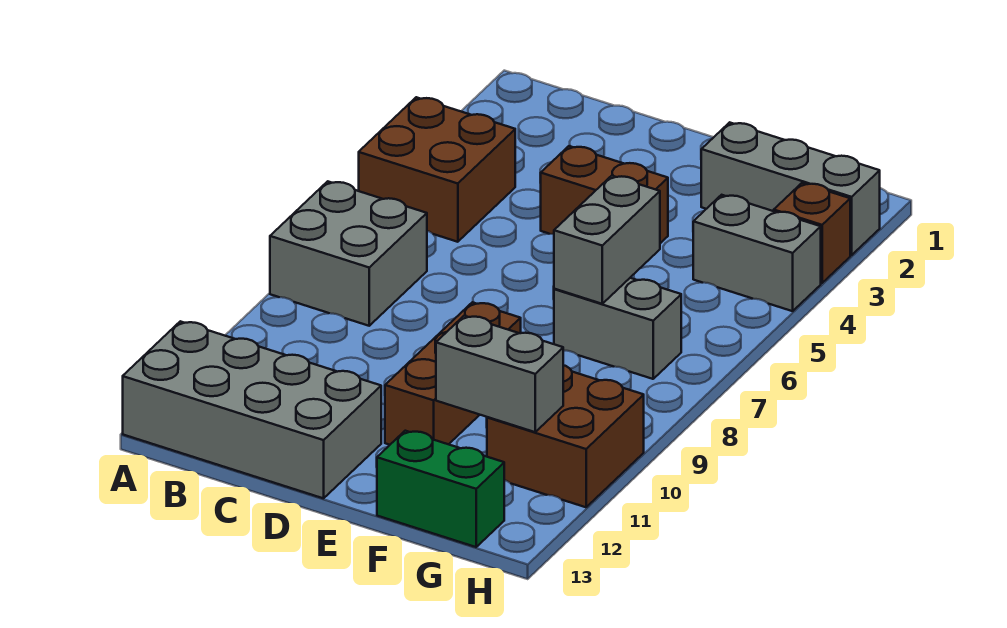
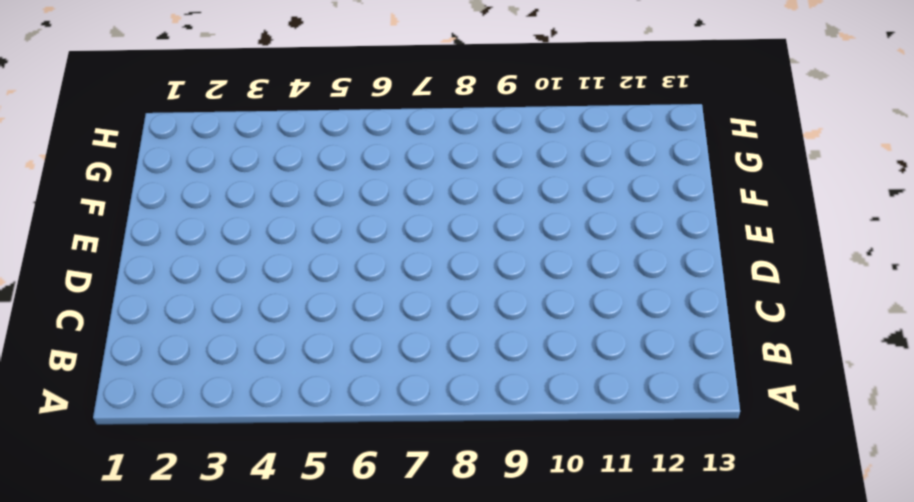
none -> brown brick A4:B5 level 1
none -> grey brick A7:B8 level 1
none -> grey brick A12:D13 level 1

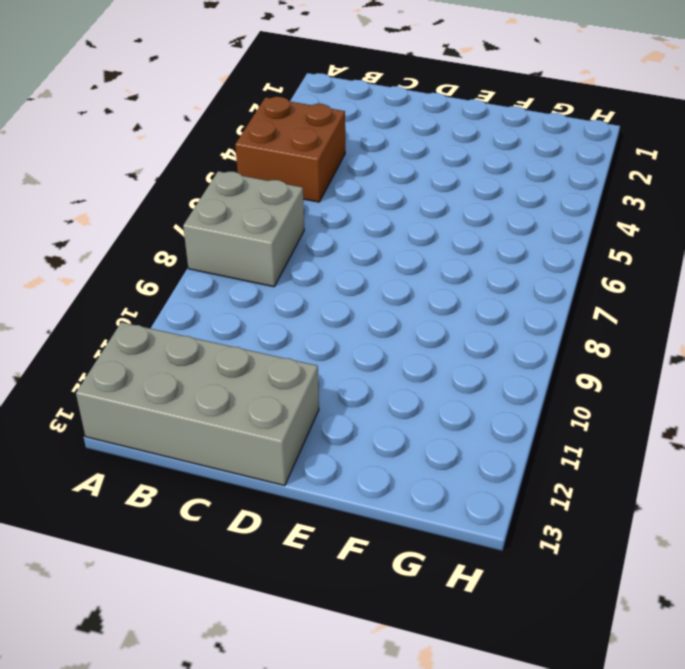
none -> brown brick D4:E4 level 1
none -> brown brick E9:E11 level 1
none -> grey brick F2:H2 level 1

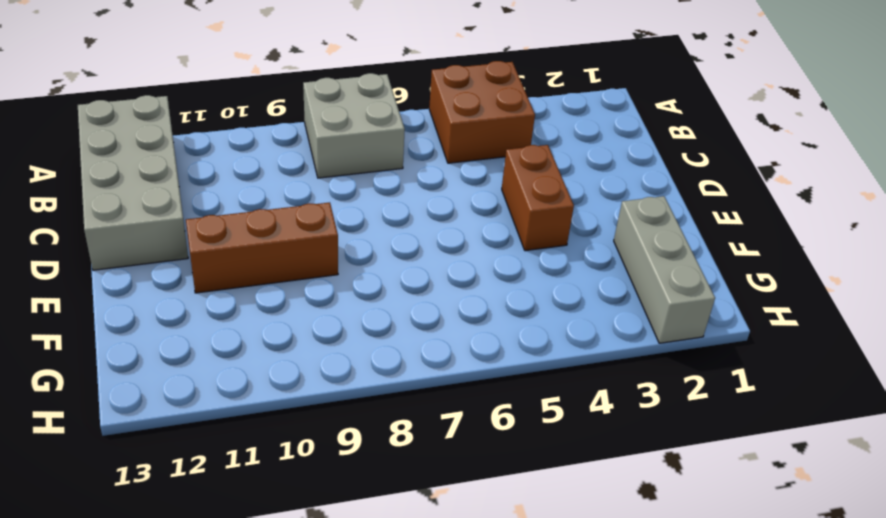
none -> grey brick F7:G7 level 1
none -> green brick F13:G13 level 1
none -> grey brick G4:H4 level 1

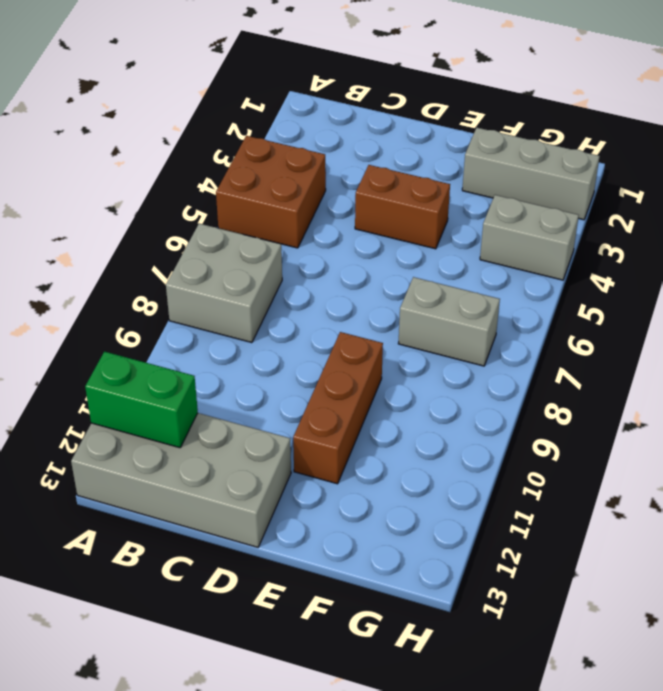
green brick A12:B12 level 2 -> green brick F13:G13 level 1
none -> brown brick G10:H11 level 1
none -> brown brick H3 level 1
none -> grey brick F6:F7 level 2

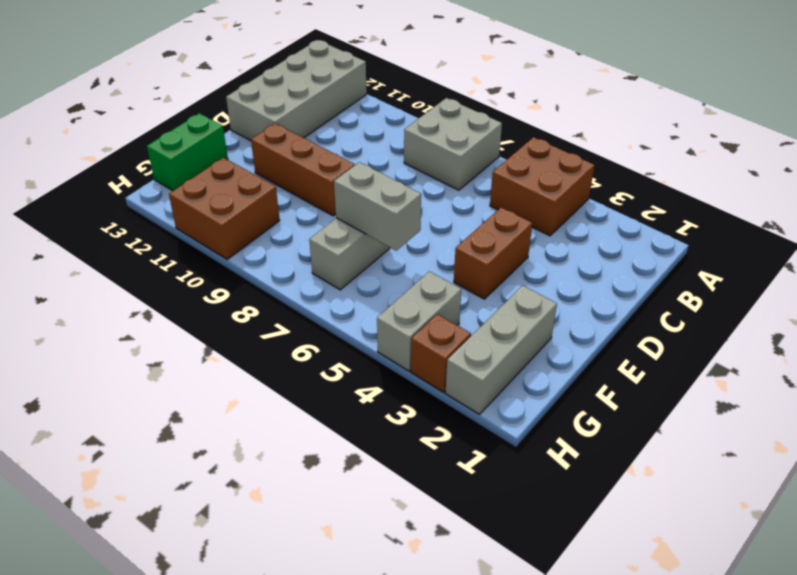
none -> grey brick F11:G11 level 2

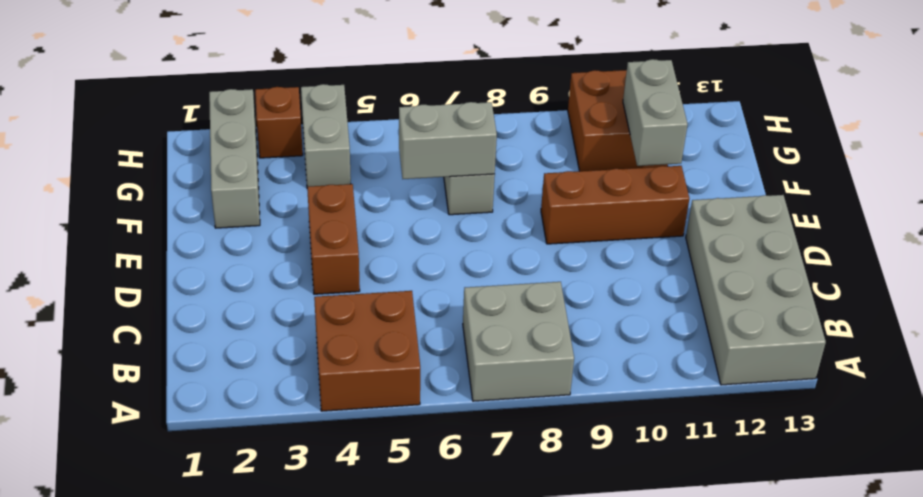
none -> green brick F13:G13 level 1

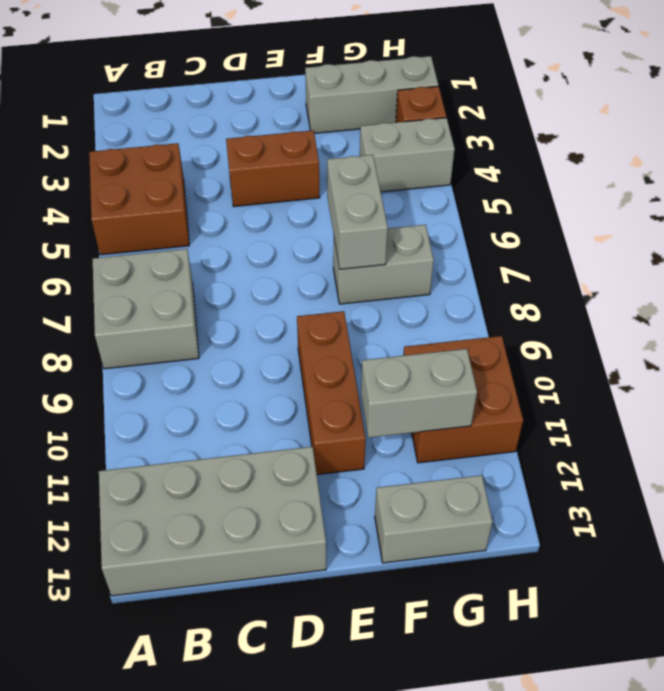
grey brick F13:G13 level 1 -> green brick F13:G13 level 1

